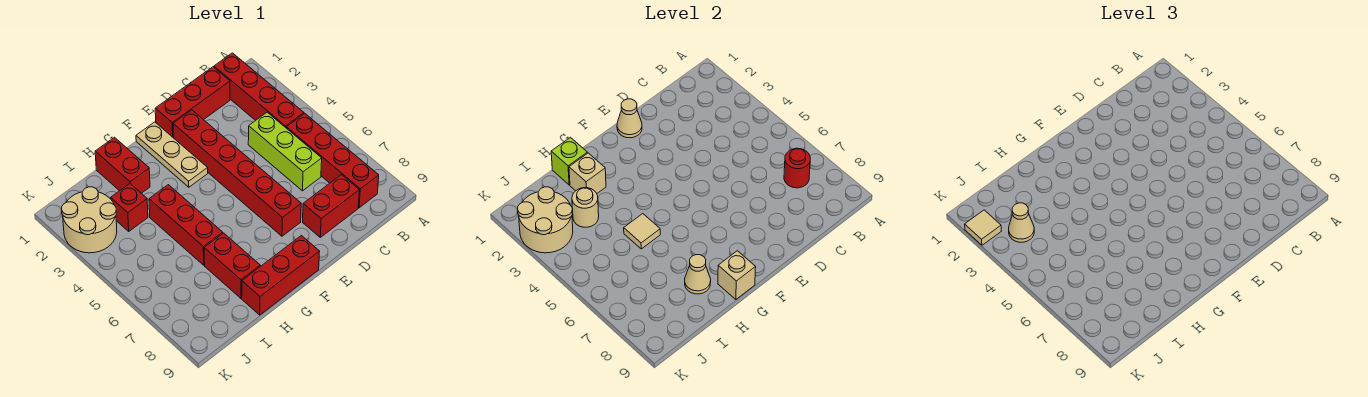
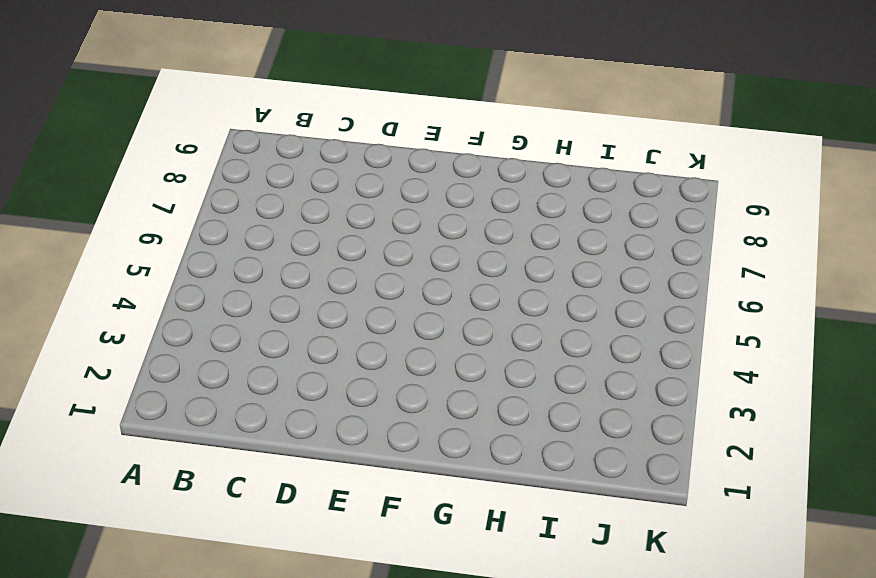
none -> red brick B1:B4 level 1
none -> red brick B5:B8 level 1
none -> red brick C1:E1 level 1

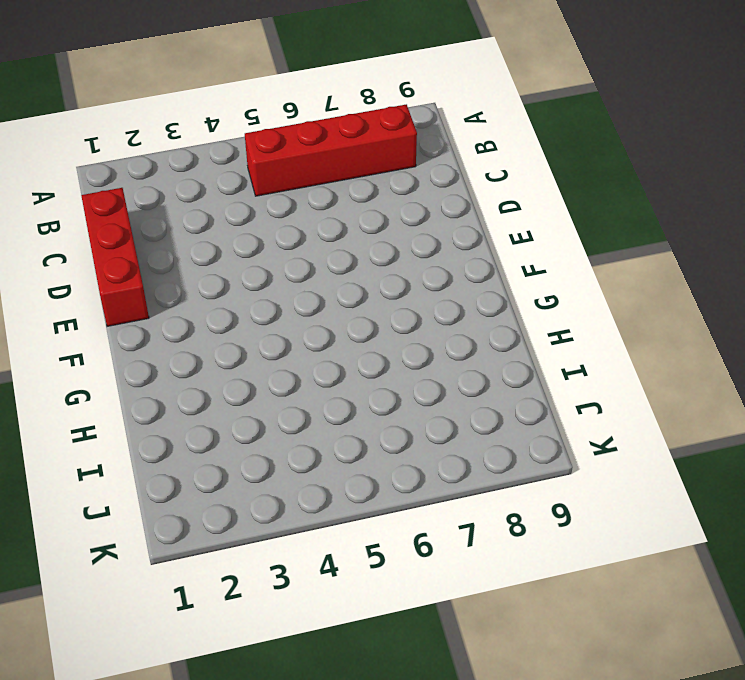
none -> red brick B1:B4 level 1
none -> lime brick C4:C6 level 1
none -> red brick C8:D8 level 1

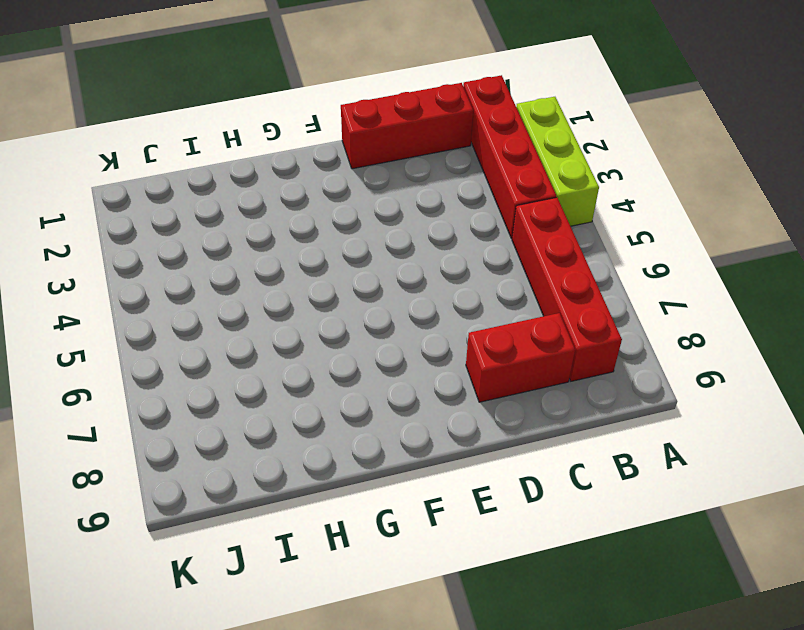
lime brick A2:A4 level 1 -> lime brick C4:C6 level 1
none -> red brick E2:E7 level 1
none -> tan plate F1:F3 level 1
none -> red brick F9:H9 level 1

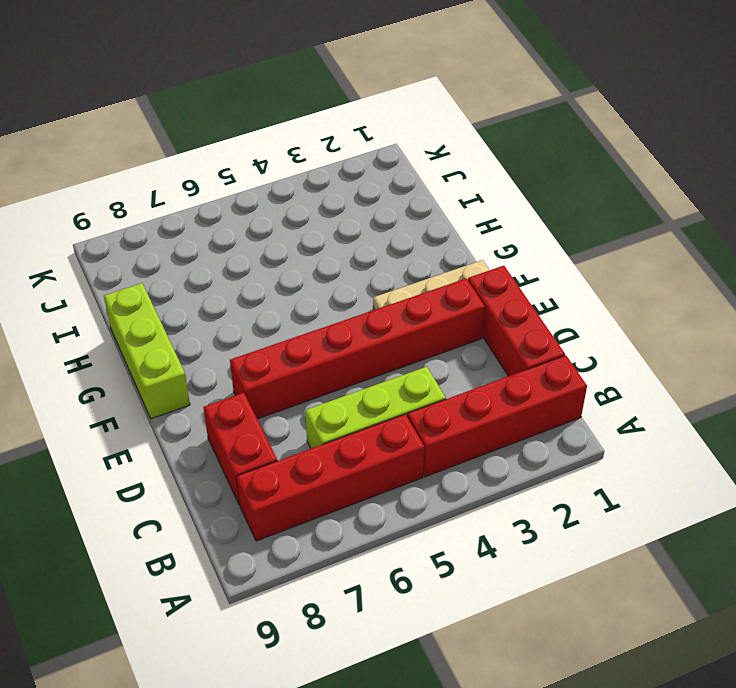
lime brick F9:H9 level 1 -> red brick F9:H9 level 1
none -> red brick H1:H2 level 1
none -> red brick H4:H6 level 1
none -> red brick H7:H8 level 1

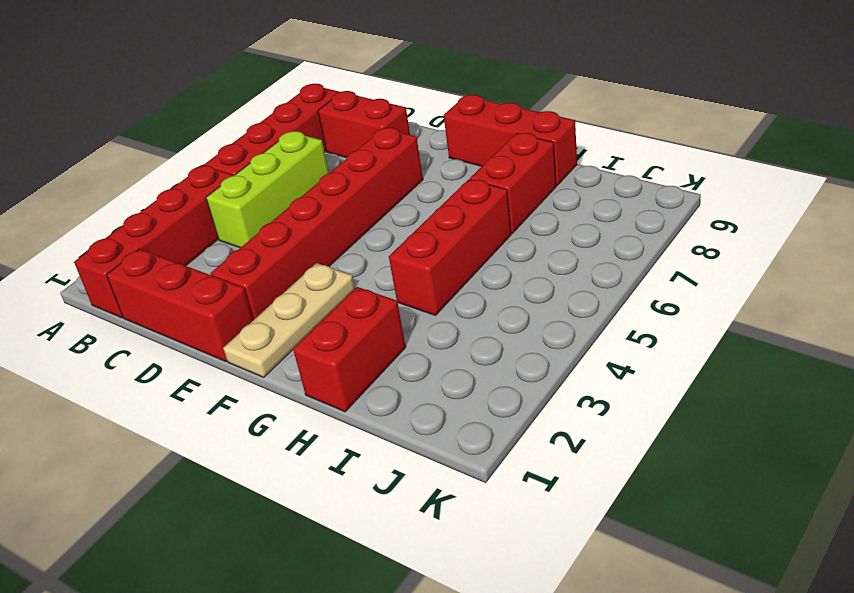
none -> red brick I3 level 1
none -> tan round brick J2:K3 level 1
none -> red round brick B7 level 2

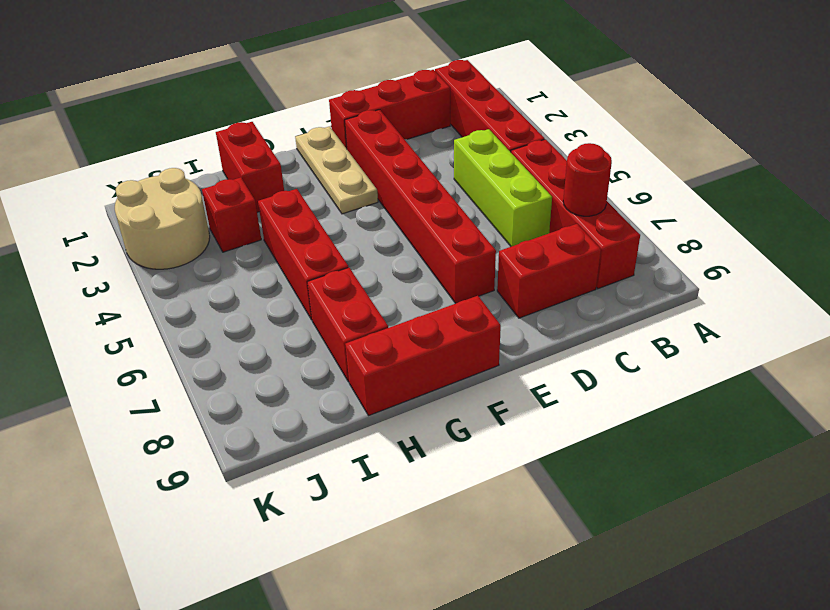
none -> tan cone E1 level 2
none -> tan brick G9 level 2
none -> lime brick H1 level 2

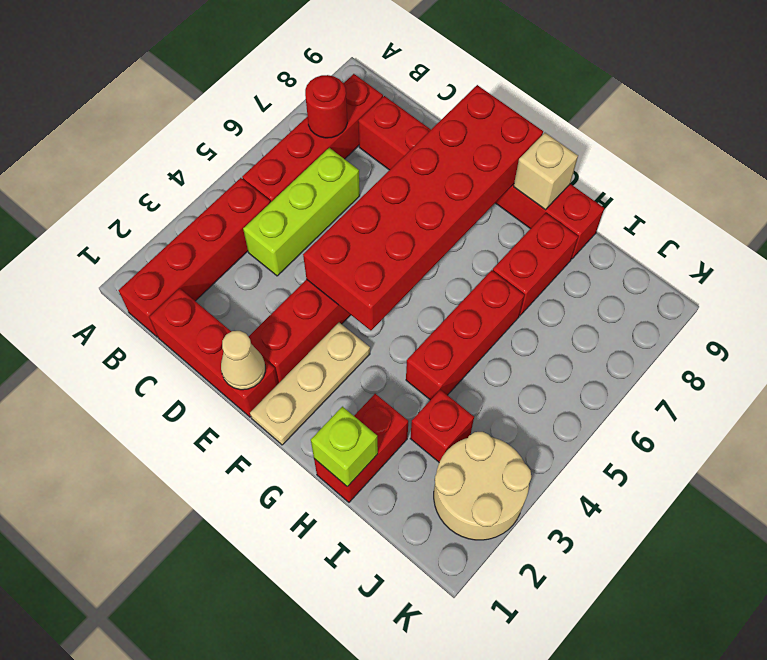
red brick E4:F9 level 2 -> none
none -> tan brick H2 level 2
none -> tan tile H5 level 2
none -> tan cone H8 level 2

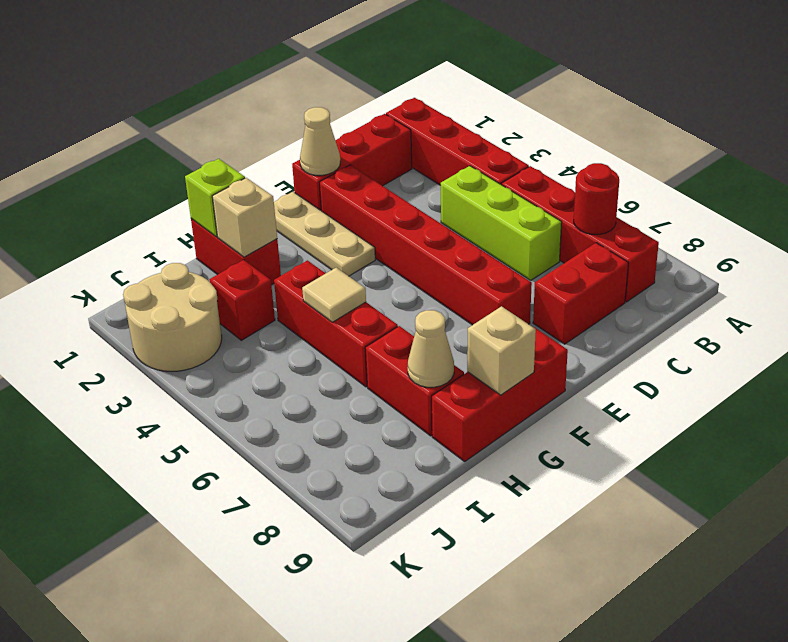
none -> tan round brick I3 level 2
none -> tan round brick J2:K3 level 2
none -> tan cone J3 level 3

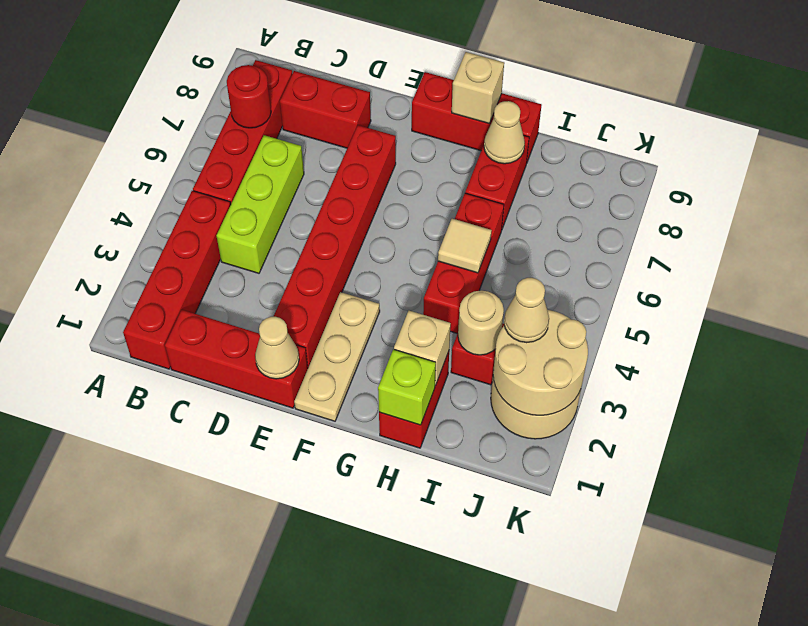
none -> tan tile K2 level 3

